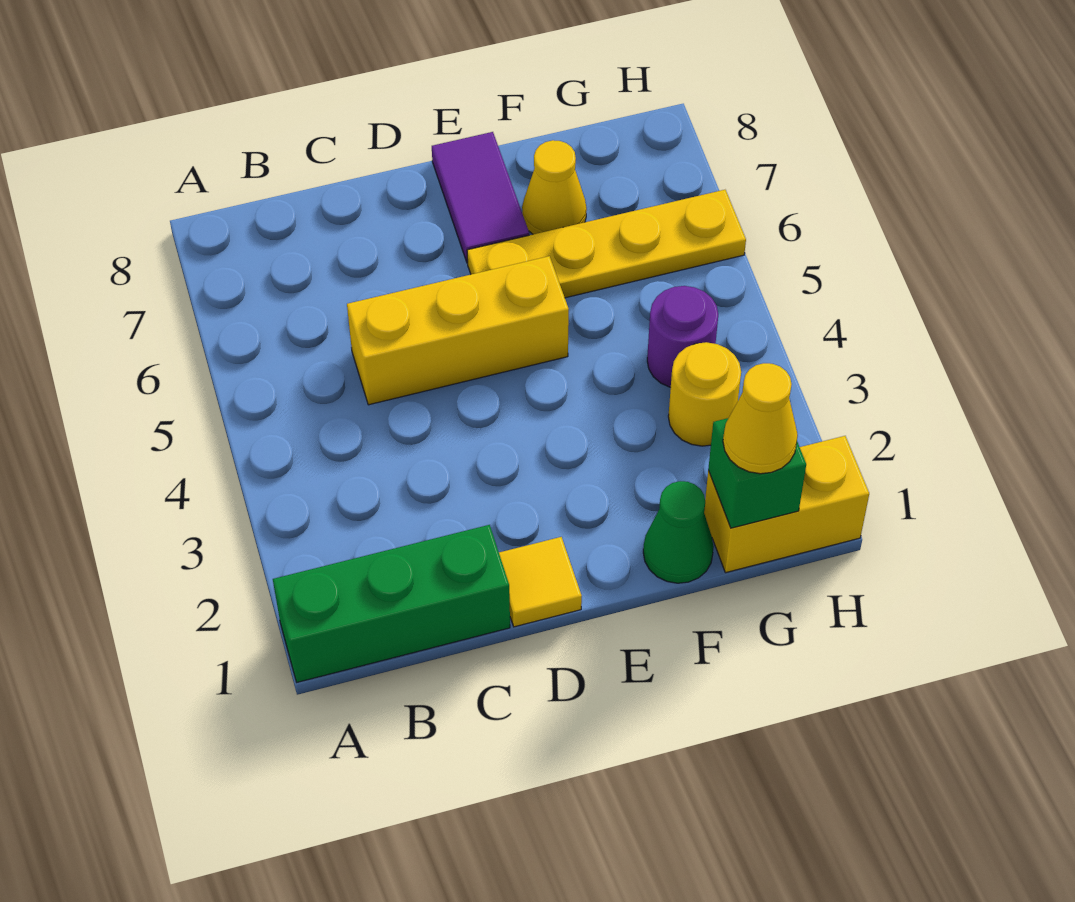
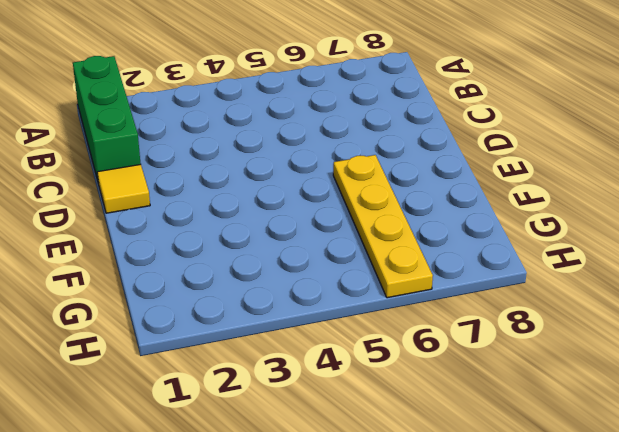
none -> yellow brick C5:E5 level 1
none -> purple tile E7:E8 level 1
none -> green cone F1 level 1

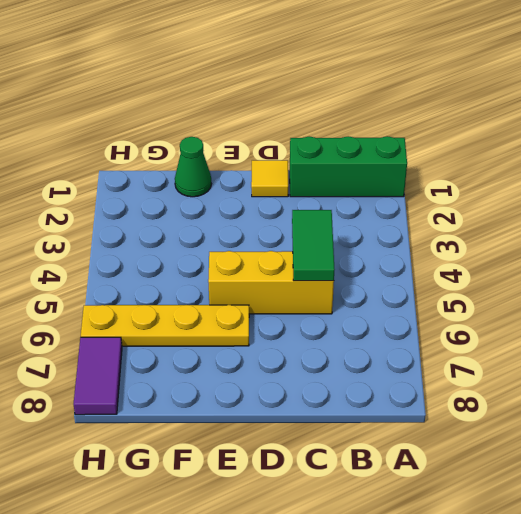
green tile C4:C5 level 2 -> none
purple tile H7:H8 level 1 -> purple tile E7:E8 level 1
none -> yellow cone F7 level 1
none -> yellow brick G1:H1 level 1
none -> yellow round brick G3 level 1

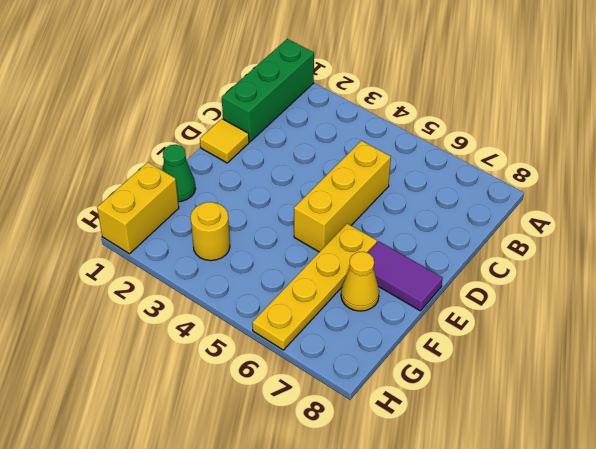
none -> purple round brick G4 level 1
none -> green brick G1 level 2
none -> yellow cone G1 level 3

